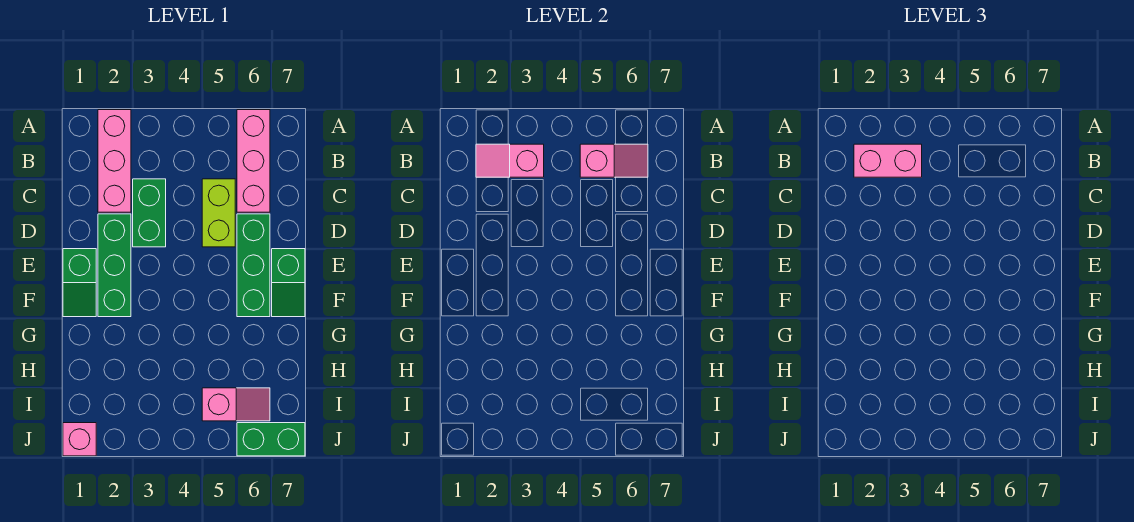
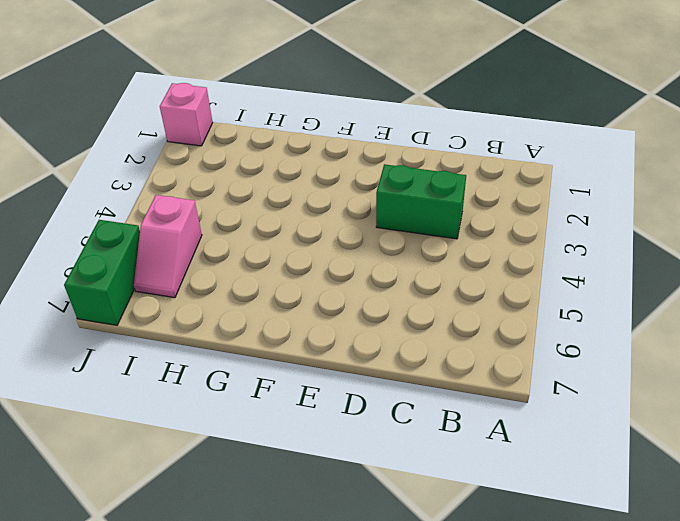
none -> pink brick A2:C2 level 1
none -> pink brick A6:C6 level 1
none -> lime brick C5:D5 level 1

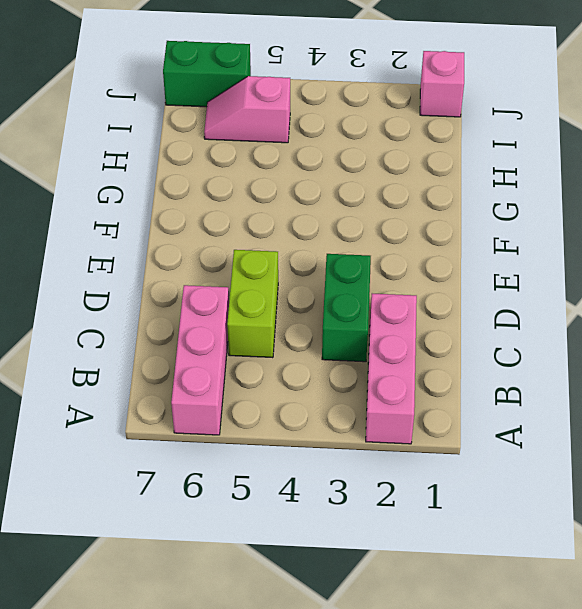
none -> green brick D2:F2 level 1
none -> green brick D6:F6 level 1
none -> green slope E1:F1 level 1 top E

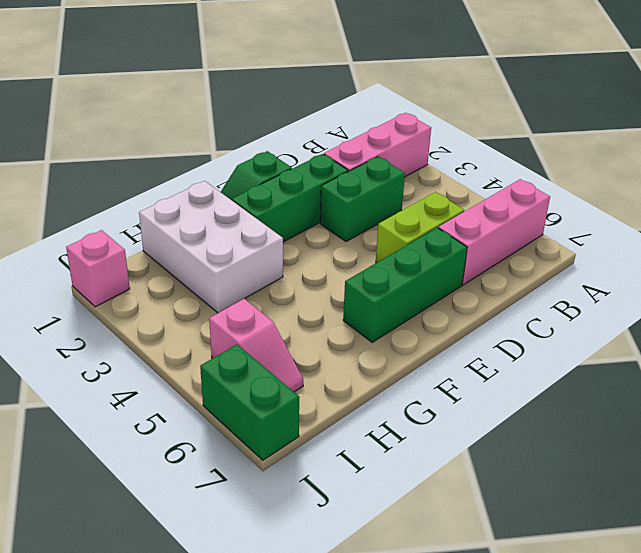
white brick G1:H3 level 1 -> none
none -> green slope E7:F7 level 1 top E
none -> pink slope B2:B3 level 2 top 3
none -> pink slope B5:B6 level 2 top 5

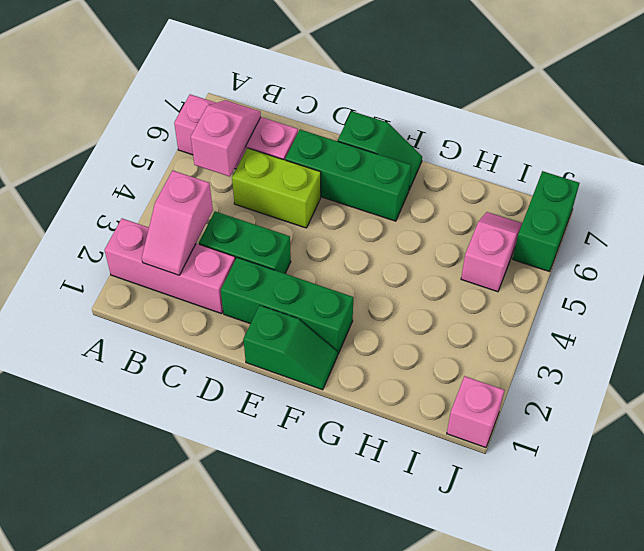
none -> pink brick B2:B3 level 3

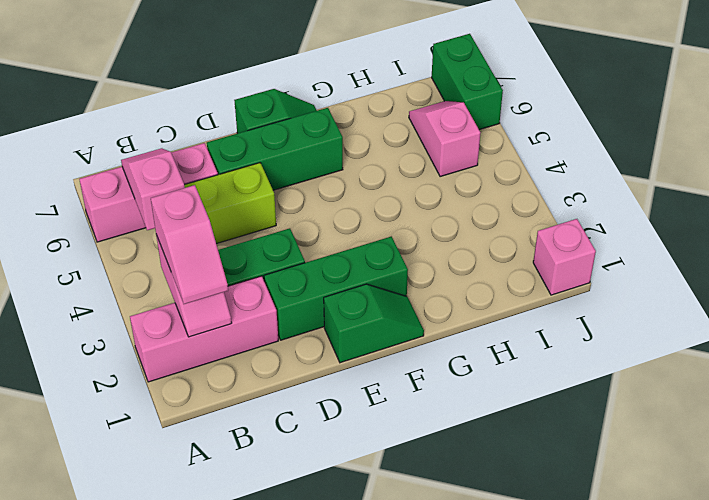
pink slope B2:B3 level 3 top 3 -> pink brick B2:B3 level 3

